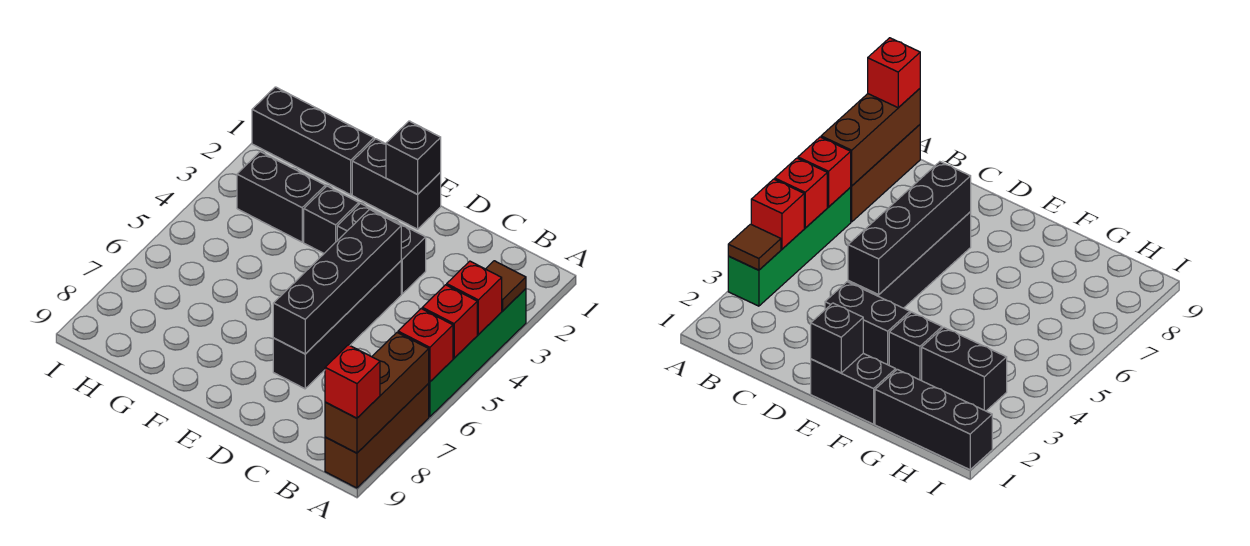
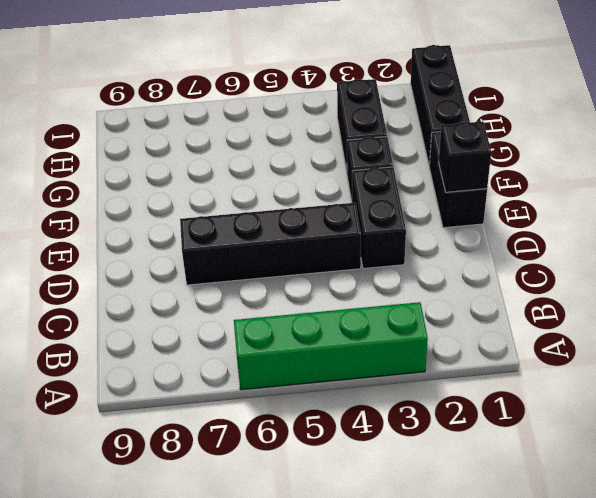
none -> brown brick A7:A9 level 1
none -> brown tile A3 level 2
none -> red brick A4 level 2

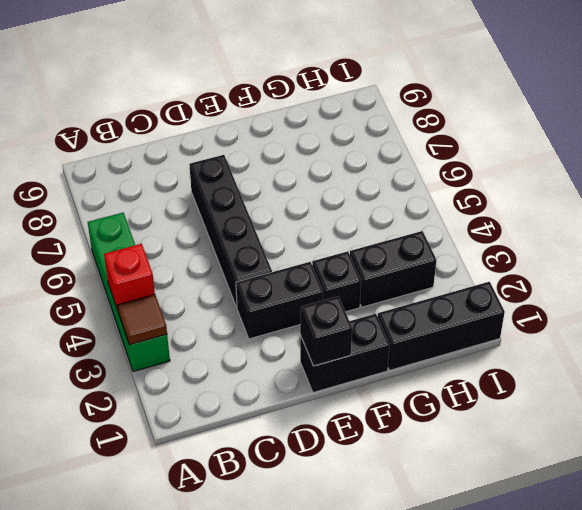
none -> brown brick A7:A9 level 1
none -> red brick A5 level 2
none -> red brick A6 level 2

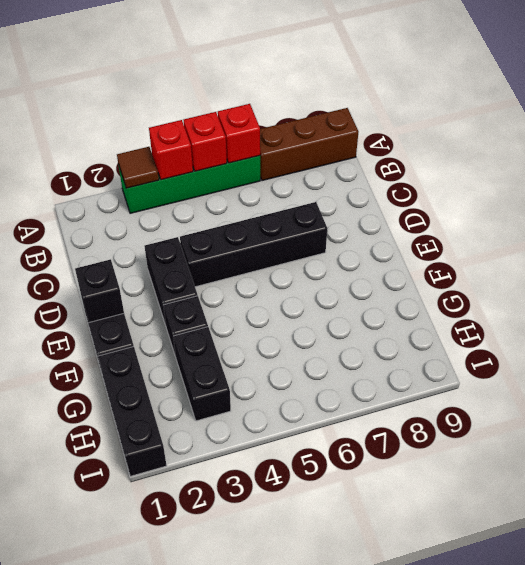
none -> brown brick A7:A9 level 2
none -> black brick D4:D7 level 2
none -> red brick A9 level 3

